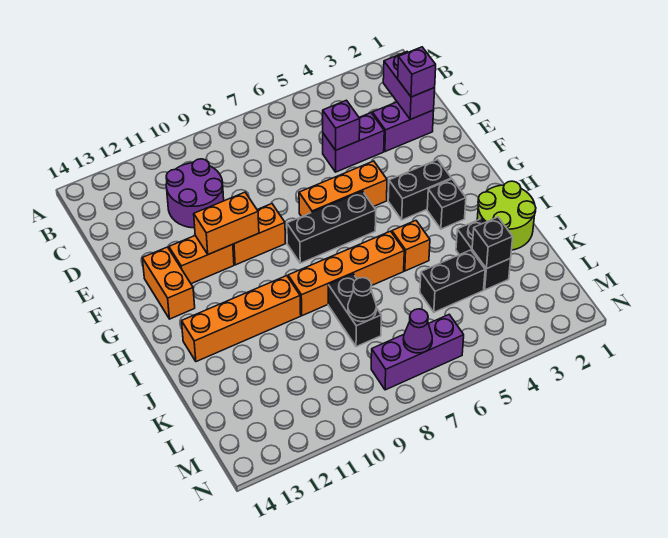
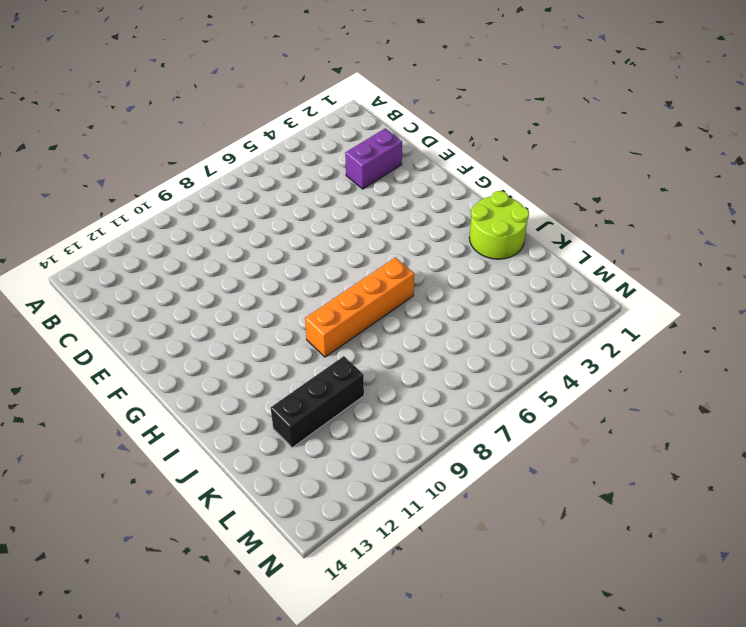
black brick K10:K12 level 1 -> black brick G6:G8 level 1
none -> purple round brick C10:D11 level 1
none -> purple brick D4:D5 level 1
none -> orange brick F5:F7 level 1

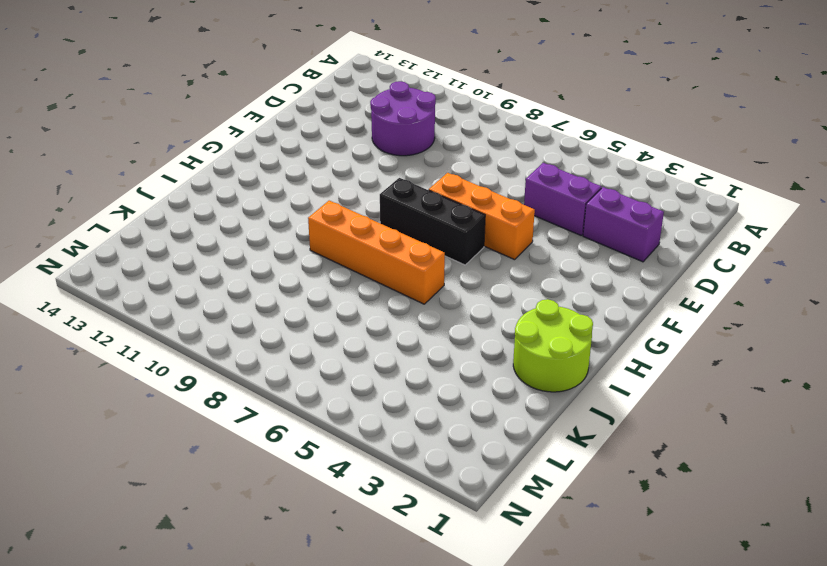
none -> orange brick F9:F10 level 1
none -> orange brick F11:F12 level 1
none -> orange brick F13:G13 level 1

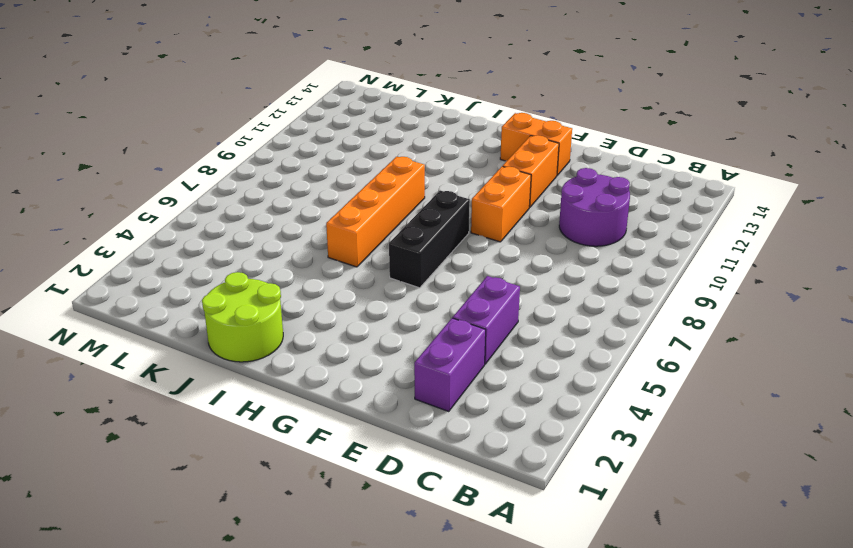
none -> orange brick F5:F7 level 1
none -> black brick G3:G4 level 1
none -> black brick H3 level 1

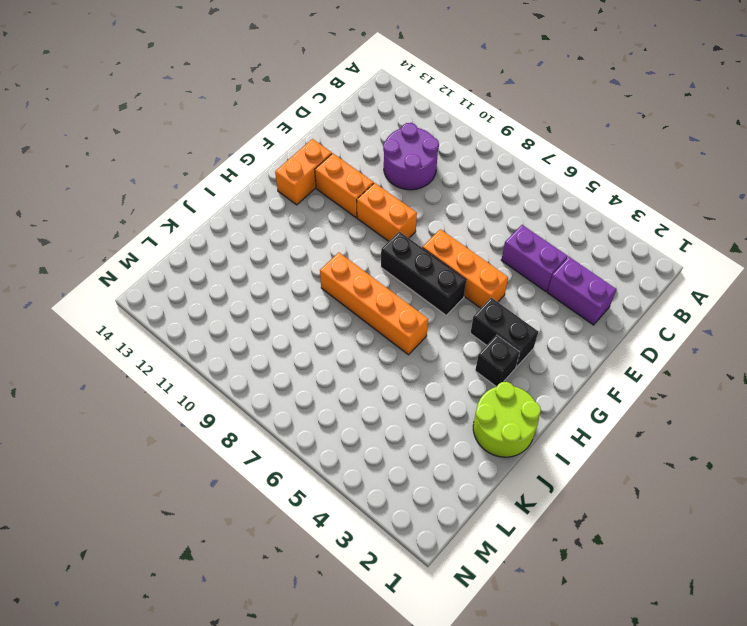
none -> orange brick I5 level 1
none -> orange brick I10:I13 level 1
none -> black brick J3:K3 level 1

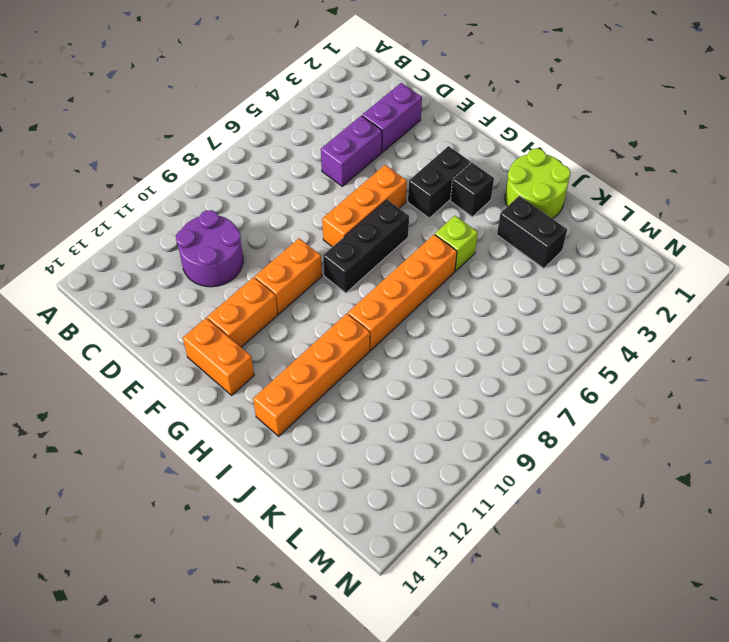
lime brick I5 level 1 -> orange brick I5 level 1
none -> black brick J8:K8 level 1
none -> black brick K4:K5 level 1
none -> purple brick M6:M8 level 1

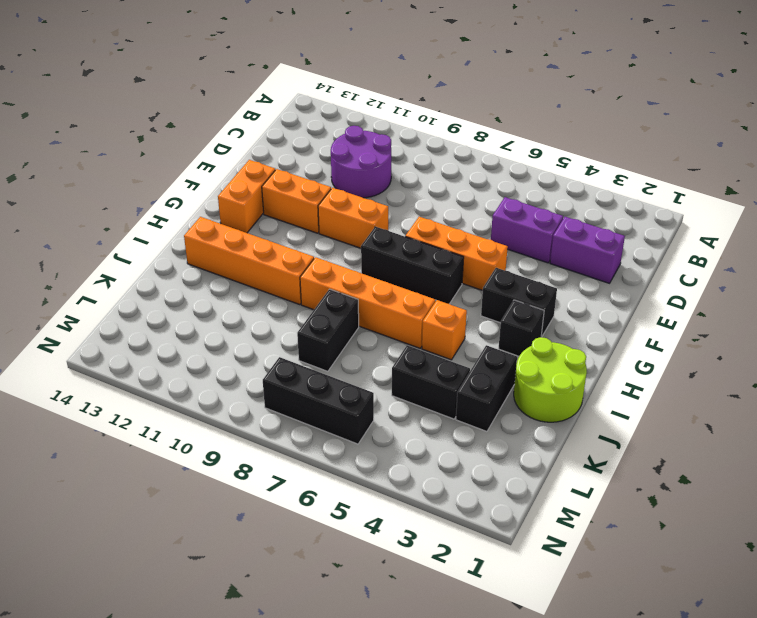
black brick M6:M8 level 1 -> purple brick M6:M8 level 1
none -> purple brick C2:D2 level 2
none -> purple brick D5 level 2
none -> orange brick F10:F11 level 2

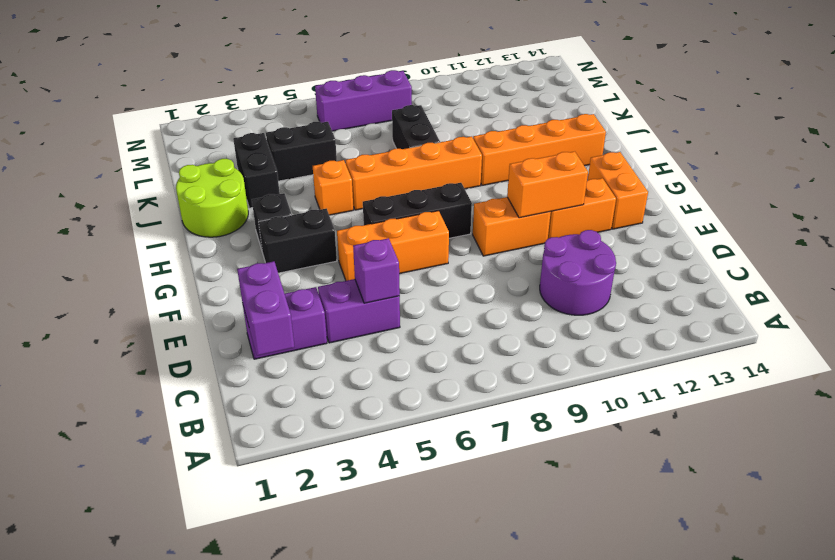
none -> black brick K3 level 2
none -> black cone K8 level 2
none -> purple cone M7 level 2

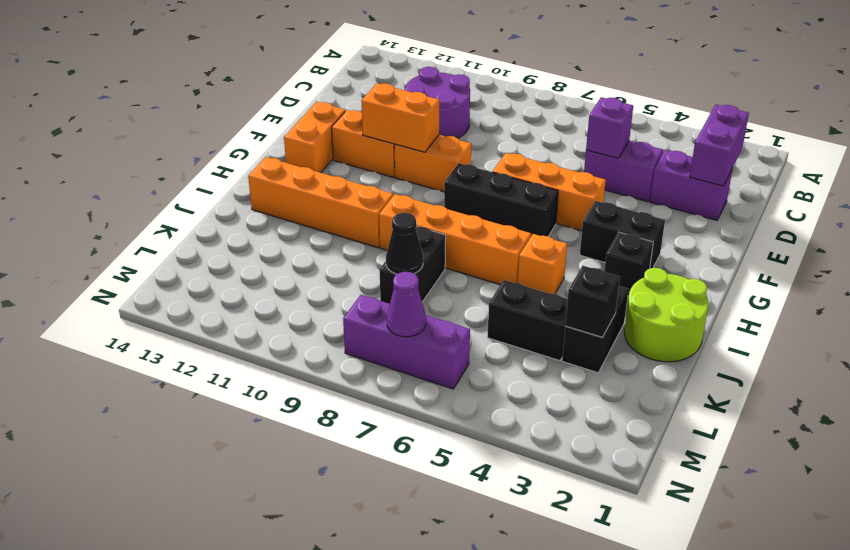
none -> purple brick D2 level 3

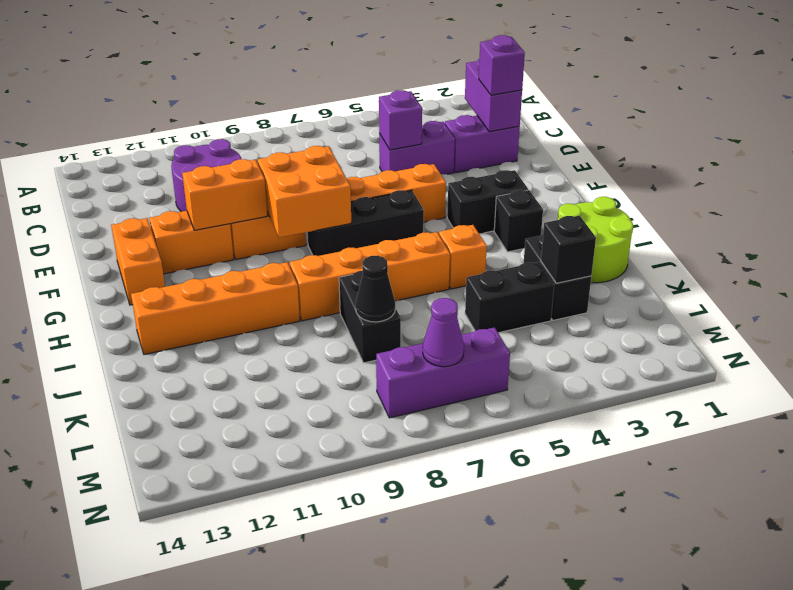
orange brick F8:G9 level 2 -> none

